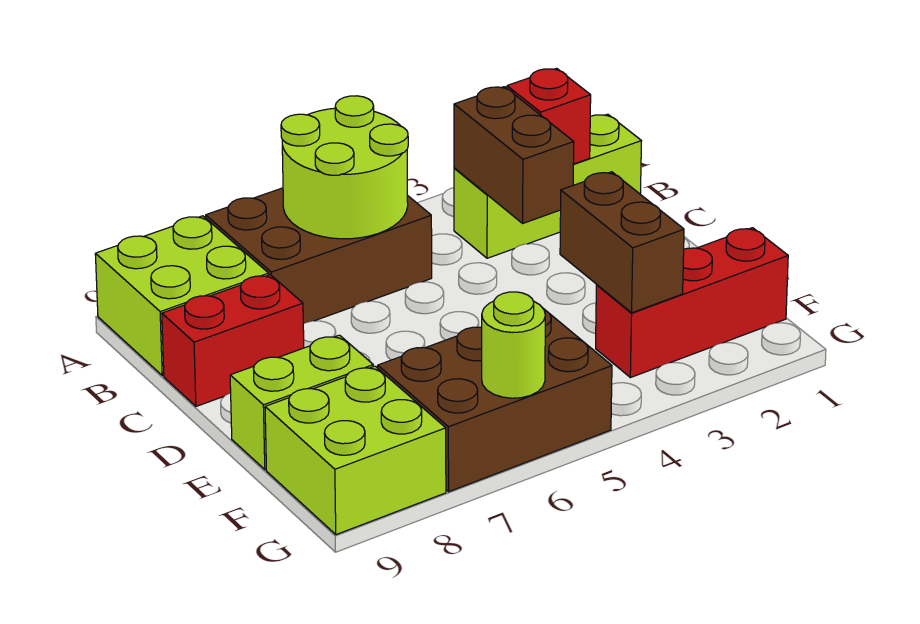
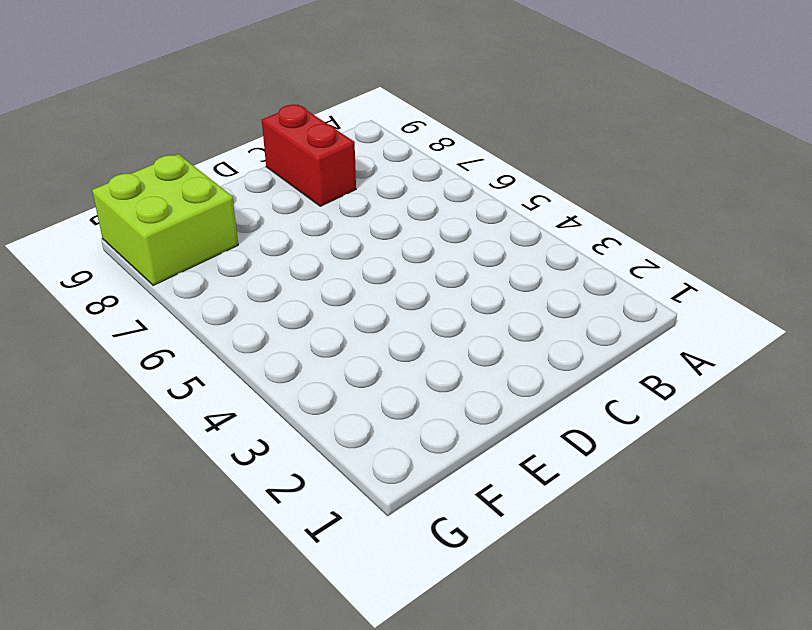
none -> brown brick A5:B7 level 1
none -> lime brick A8:B9 level 1
none -> lime brick B1:B3 level 1

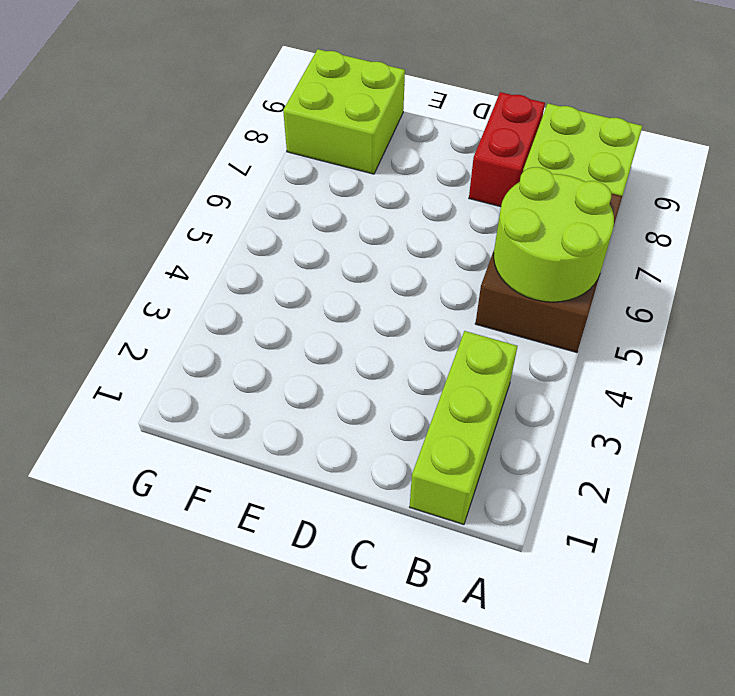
none -> lime brick E8:E9 level 1
none -> red brick F1:F3 level 1
none -> brown brick F5:G7 level 1

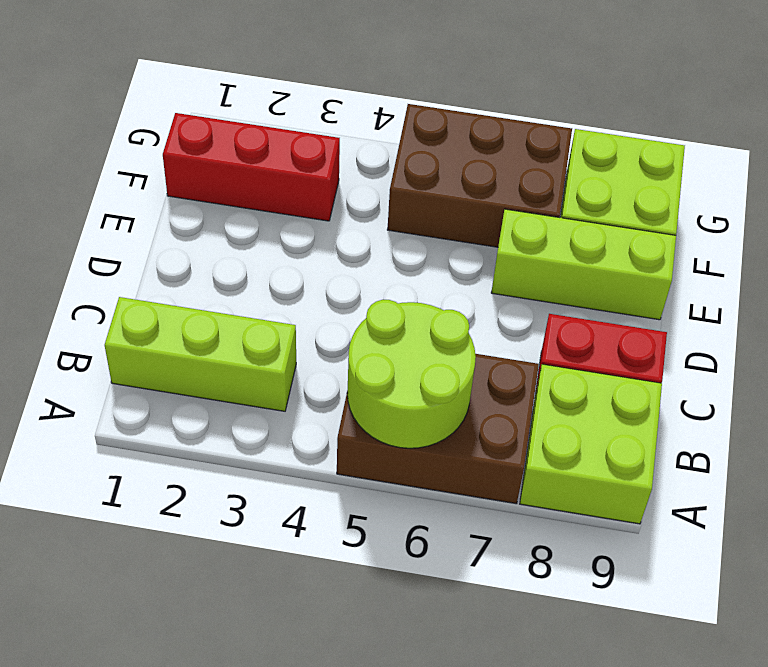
lime brick E7:E9 level 1 -> lime brick E8:E9 level 1
none -> red brick B2 level 2
none -> brown brick B3:C3 level 2
none -> brown brick E3:F3 level 2

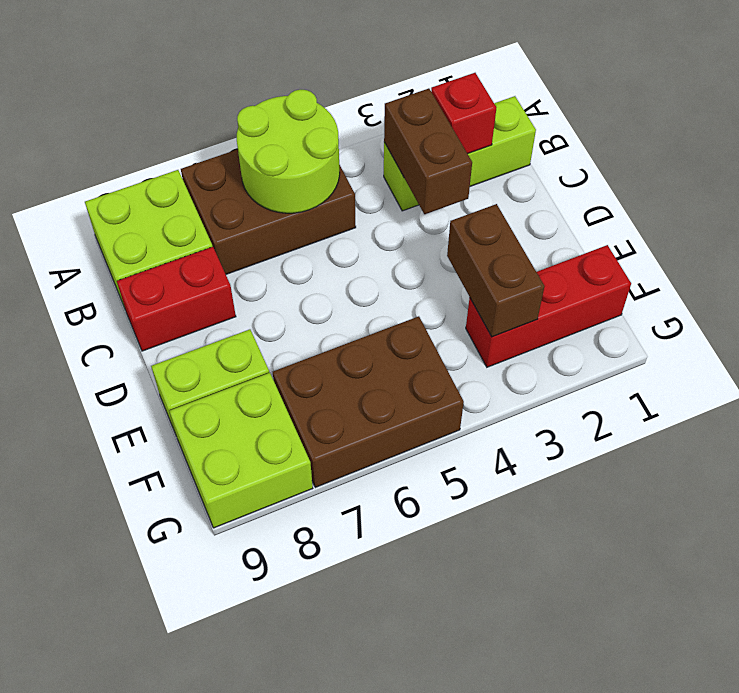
none -> lime round brick G6 level 2

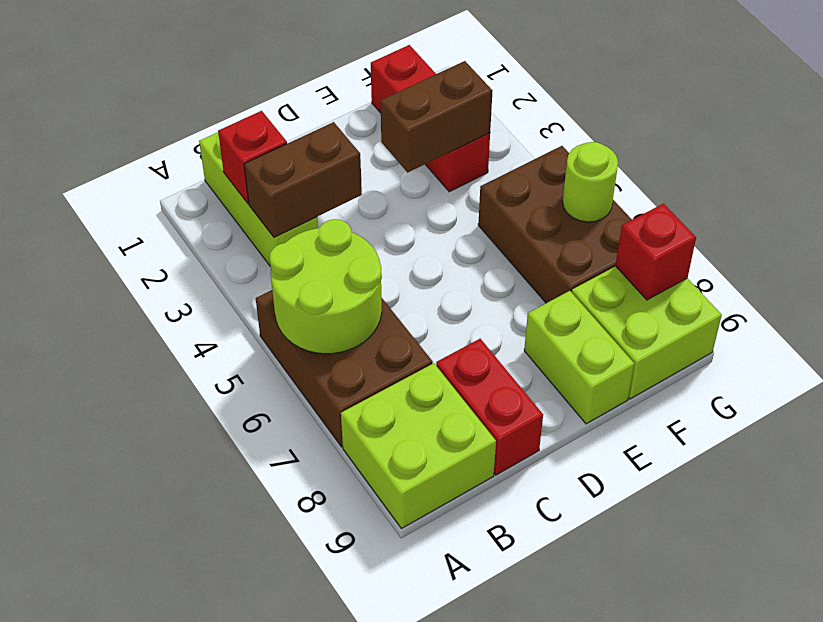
red brick G8 level 2 -> none

